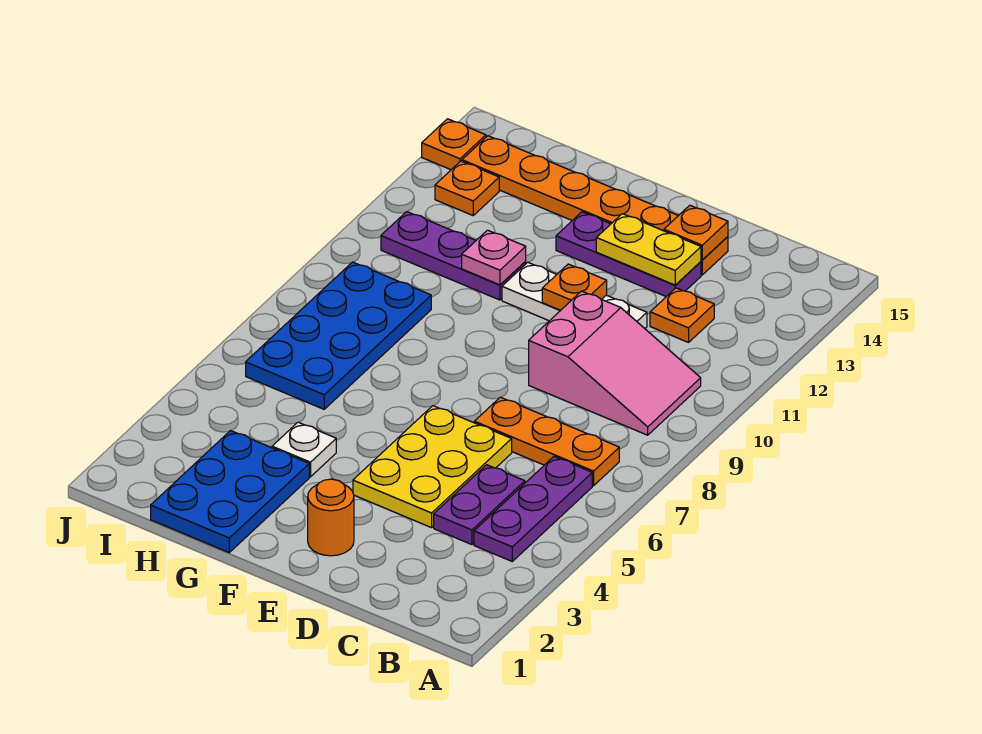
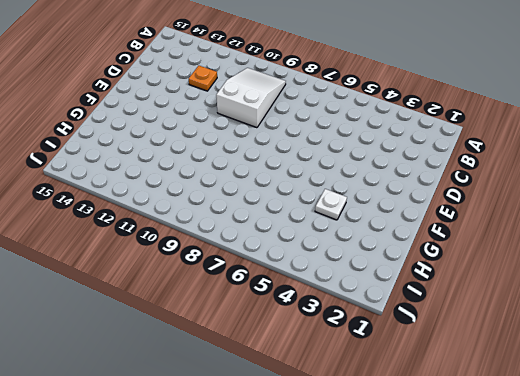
white slope B9:D10 level 1 top D -> pink slope B9:D10 level 1 top D
none -> purple plate B4:B6 level 1
none -> orange plate B7:D7 level 1
none -> purple plate C4:C5 level 1

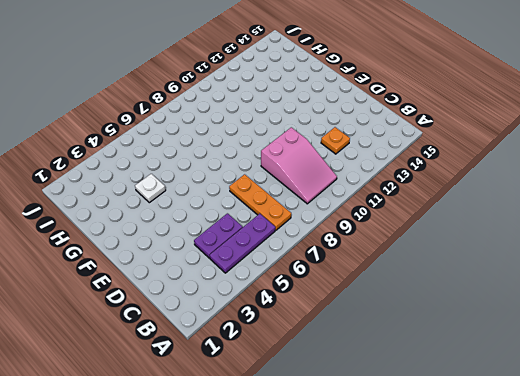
none -> yellow plate D4:E6 level 1
none -> white plate D11:F11 level 1
none -> purple plate D13:F13 level 1

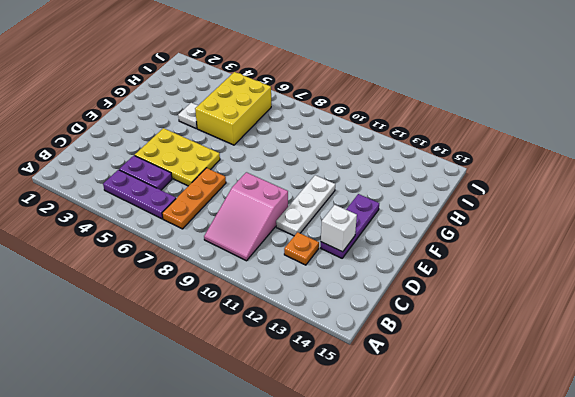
white brick D13 level 2 -> yellow plate D13:E13 level 2
yellow brick G5:I6 level 1 -> blue plate H6:I9 level 1
none -> orange plate D14:I14 level 1
none -> orange round brick E2 level 1
none -> blue plate G1:H3 level 1

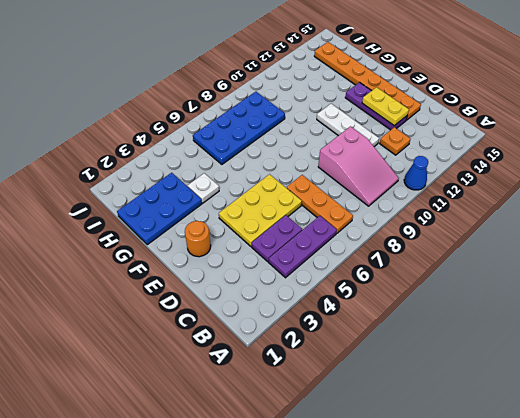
blue cone A11 level 1 -> none
none -> purple plate G11:I11 level 1
none -> orange plate I13 level 1
none -> orange plate J14 level 1

